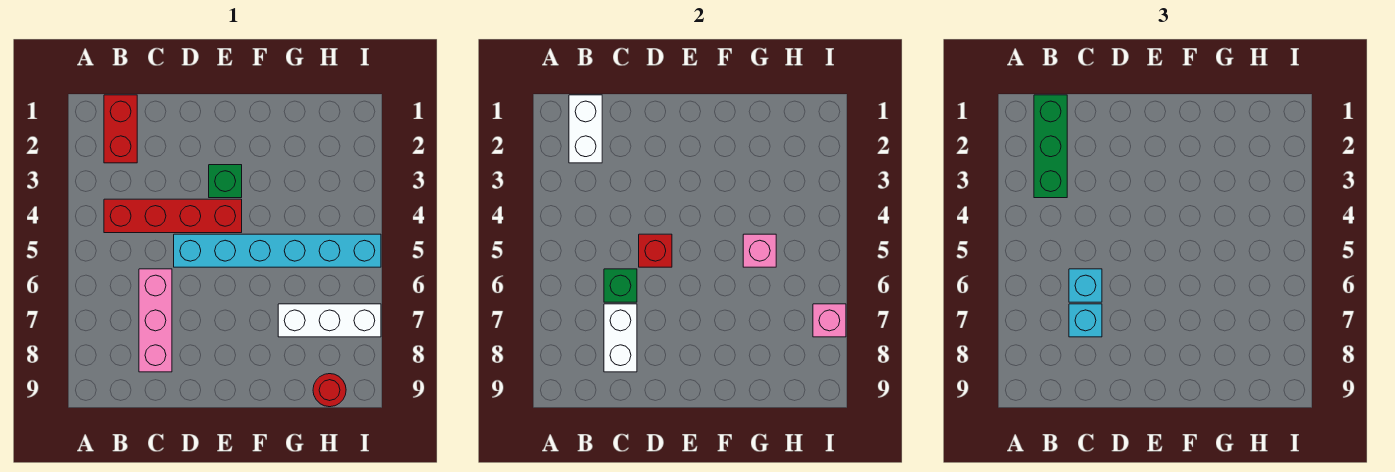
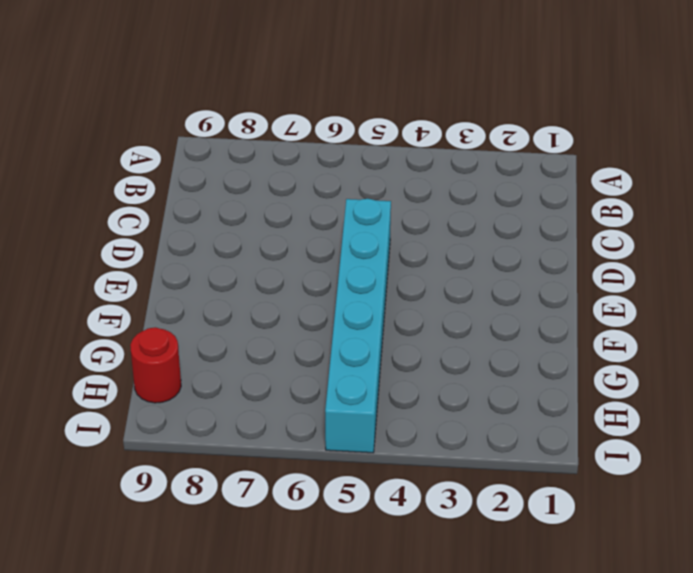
none -> red brick B1:B2 level 1
none -> red brick B4:E4 level 1
none -> pink brick C6:C8 level 1

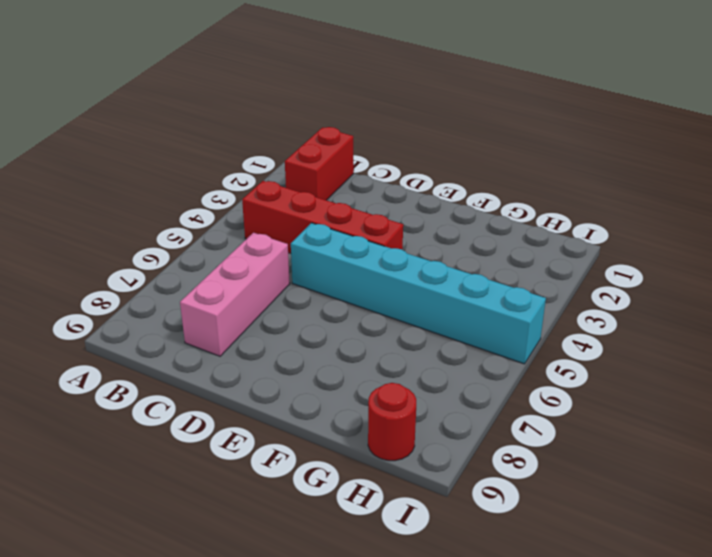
none -> green brick E3 level 1
none -> white brick G7:I7 level 1
none -> white brick B1:B2 level 2

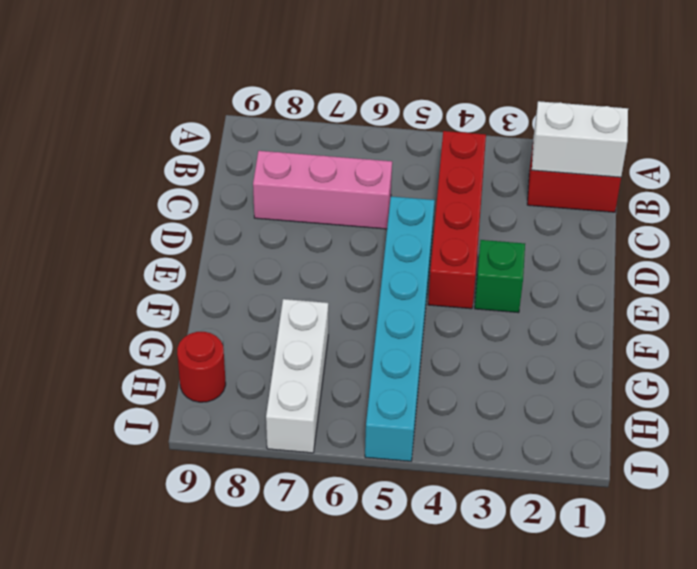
none -> green brick C6 level 2
none -> white brick C7:C8 level 2
none -> red brick D5 level 2

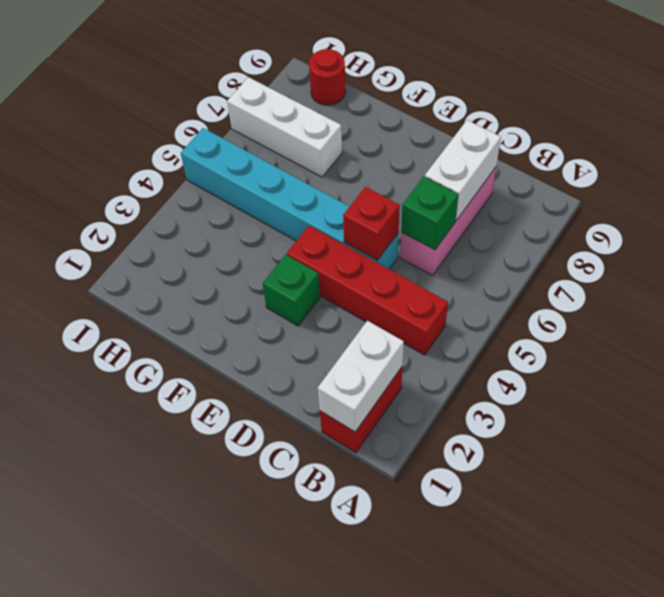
none -> pink brick G5 level 2
none -> pink brick I7 level 2
none -> green brick B1:B3 level 3

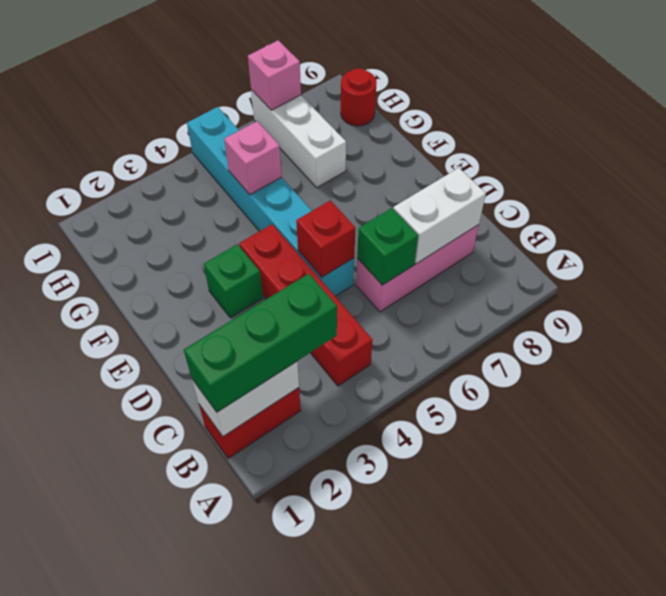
none -> cyan brick C6 level 3
none -> cyan brick C7 level 3

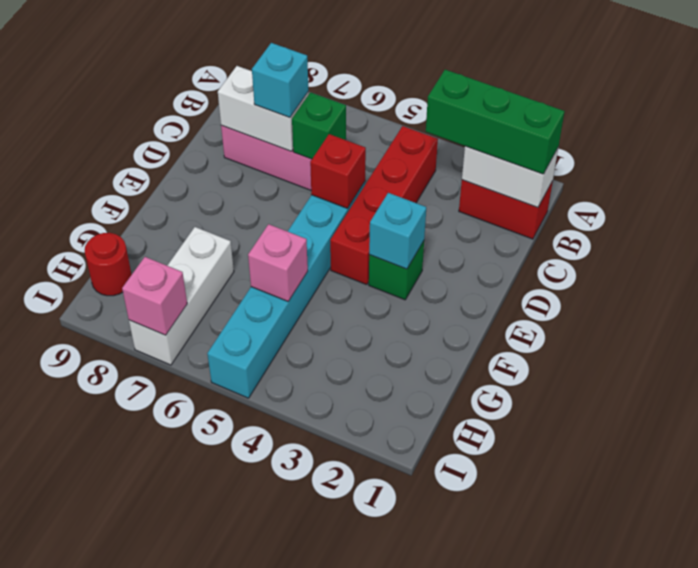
cyan brick E3 level 2 -> cyan brick C6 level 3

